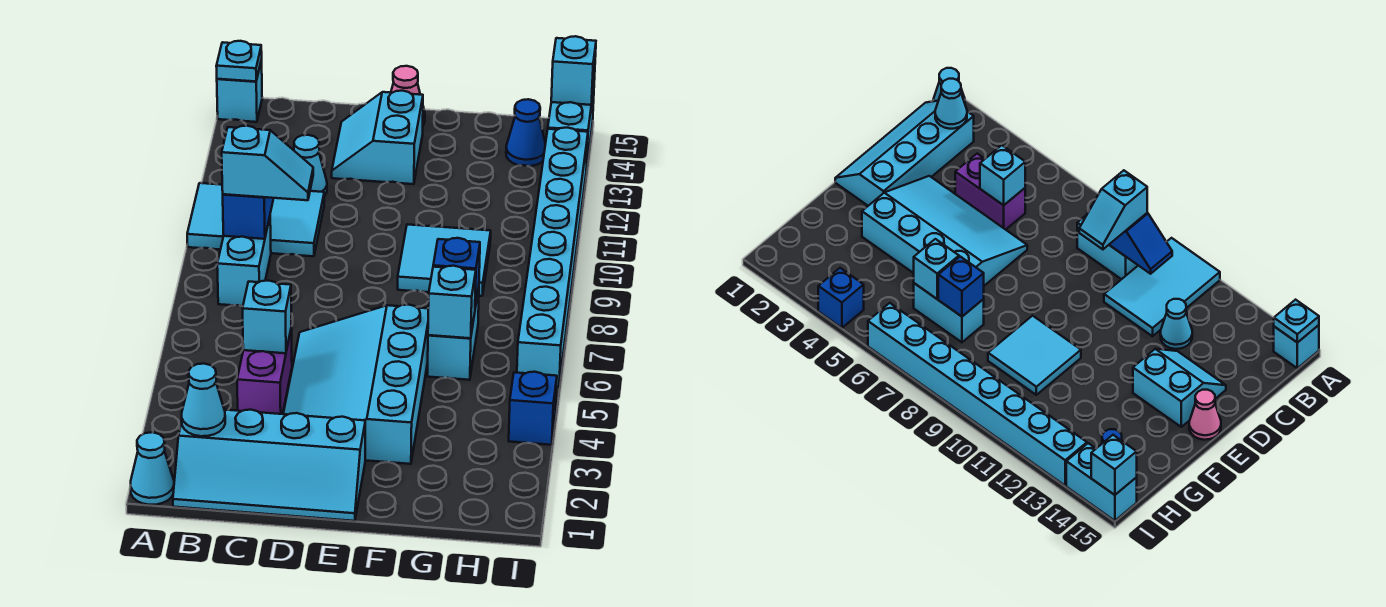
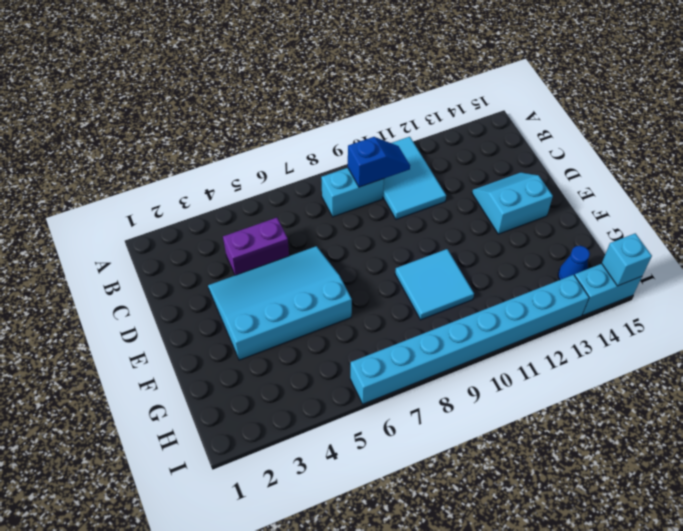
none -> cyan cone A1 level 1
none -> cyan brick A15 level 1
none -> cyan slope B1:E2 level 1 top 2

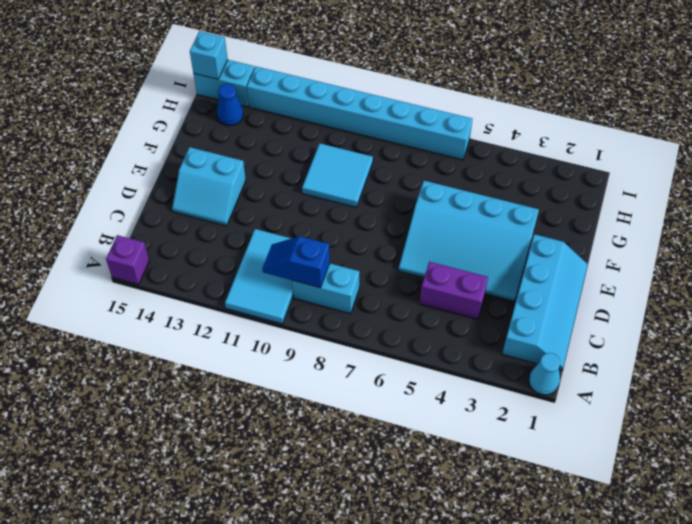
purple brick A15 level 1 -> cyan brick A15 level 1
none -> cyan cone C12 level 1
none -> pink cone E15 level 1
none -> cyan brick G6:G7 level 1

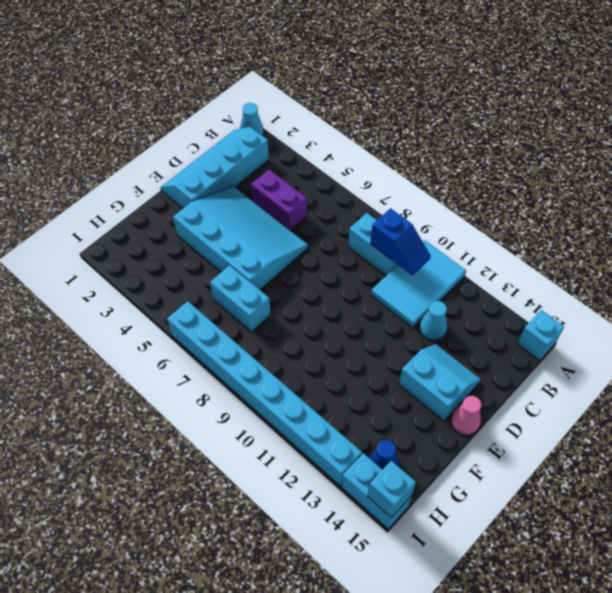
none -> cyan tile F9:G10 level 1
none -> blue brick I4 level 1
none -> cyan plate A15 level 2

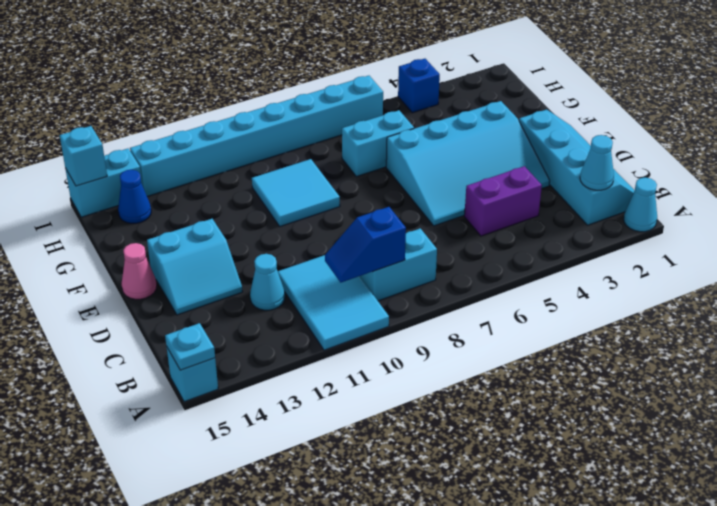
none -> cyan brick C5 level 2
none -> cyan brick G6 level 2
none -> blue brick G7 level 2

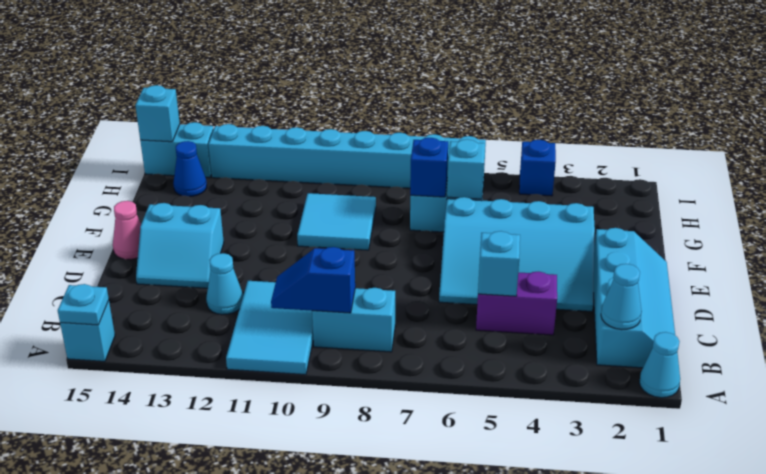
none -> cyan slope B9:C9 level 3 top B

